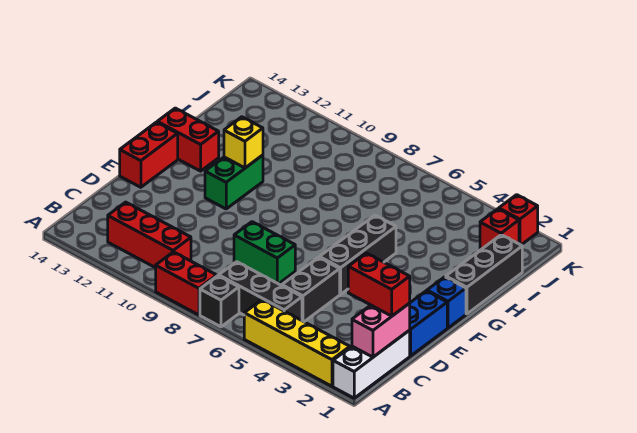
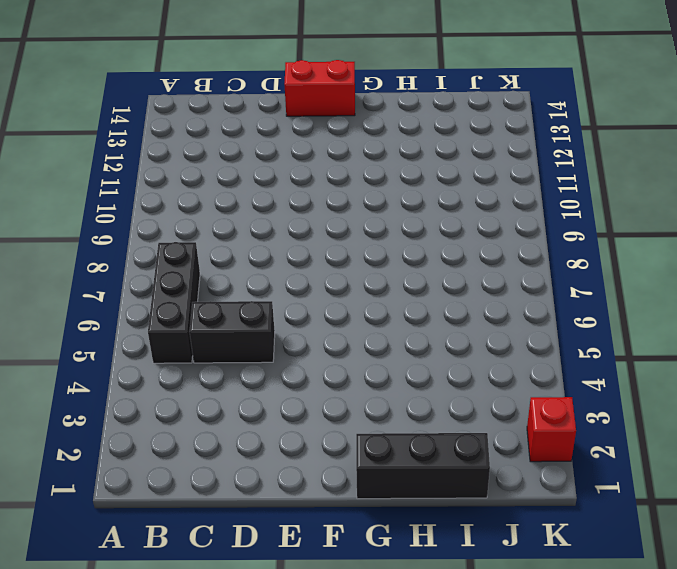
none -> white brick A1:C1 level 1
none -> yellow brick A2:A5 level 1
none -> black brick A7 level 1

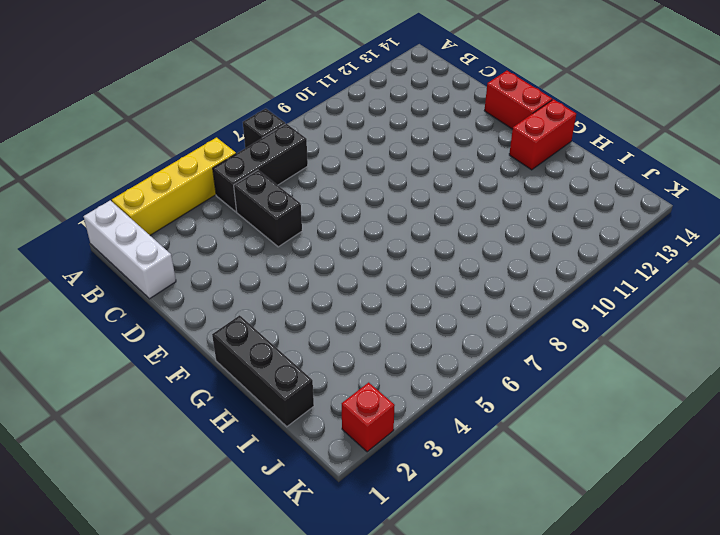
none -> red brick A8:A9 level 1
none -> red brick B10:B12 level 1
none -> blue brick D1:E1 level 1

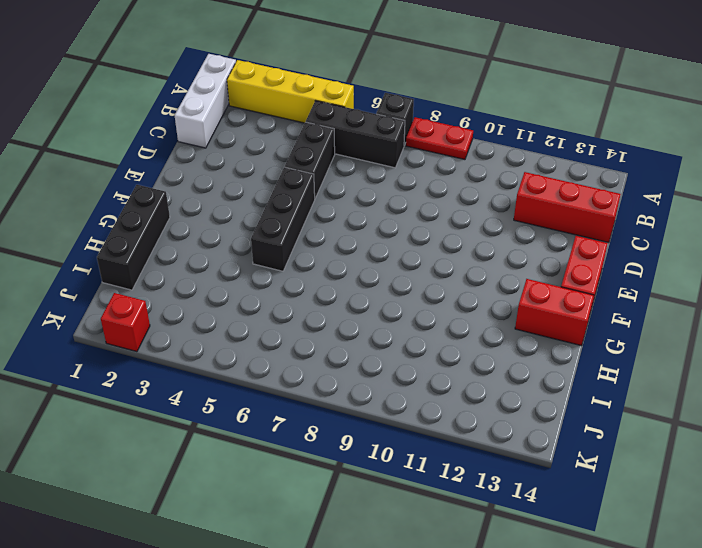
red plate A8:A9 level 1 -> red brick A8:A9 level 1
red brick C12:C14 level 1 -> red brick B10:B12 level 1
none -> blue brick D1:E1 level 1
none -> green brick D7:D8 level 1
none -> blue brick F1 level 1

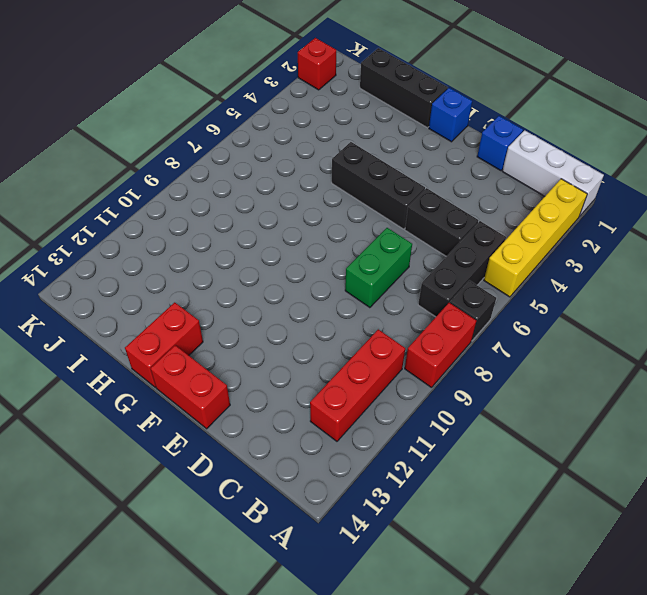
blue brick D1 level 1 -> blue brick D1:E1 level 1
none -> green brick F11:G11 level 1
none -> red brick J2 level 1
none -> pink brick B1:C1 level 2

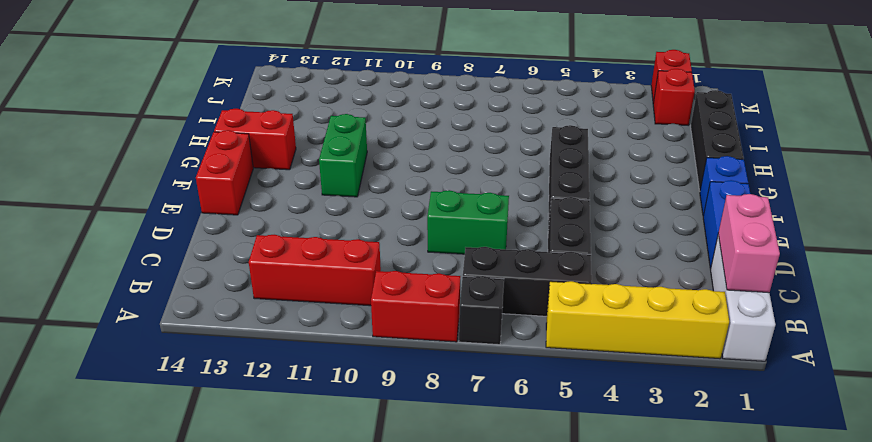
none -> yellow brick G11 level 2
none -> red brick C1:C2 level 3

